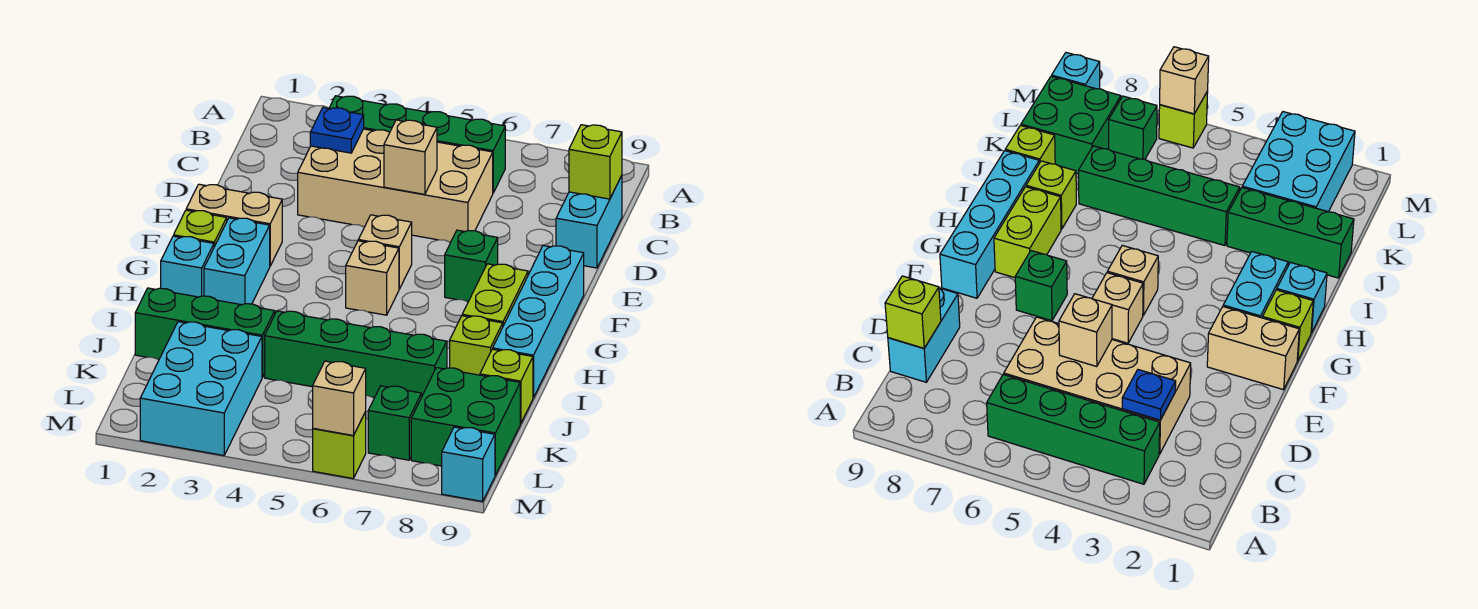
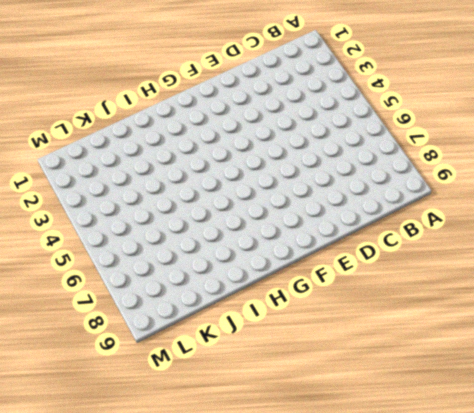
none -> green brick B3:B6 level 1
none -> tan brick C3:D6 level 1
none -> cyan brick C9:D9 level 1

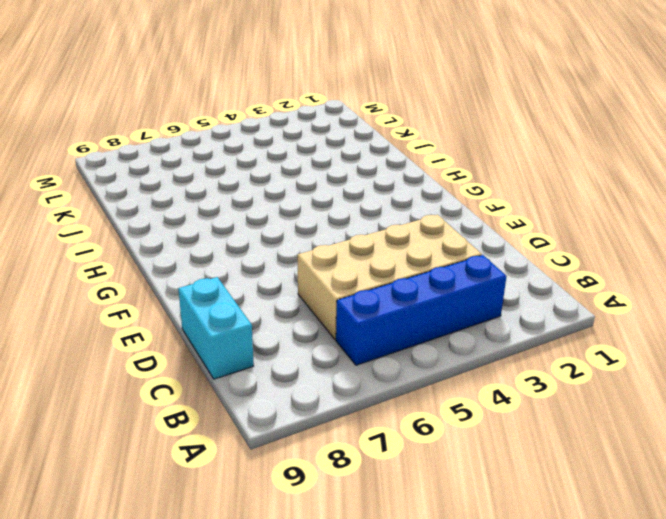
blue brick B3:B6 level 1 -> green brick B3:B6 level 1
none -> tan brick F1:F2 level 1
none -> tan brick F5 level 1
none -> green brick F7 level 1

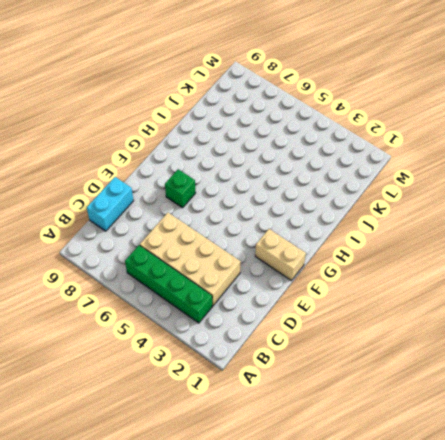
none -> tan brick F5 level 1
none -> cyan brick F9:I9 level 1
none -> lime brick G1 level 1

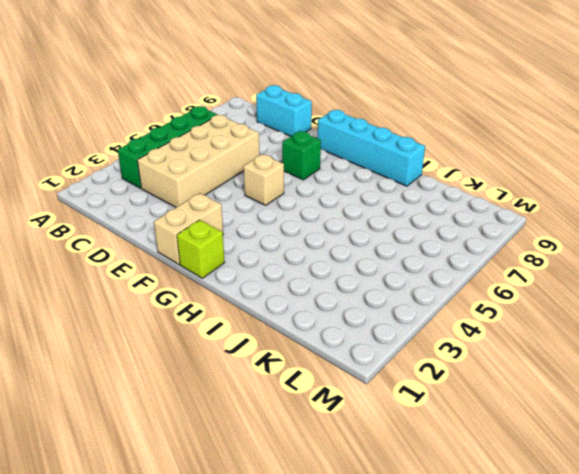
none -> cyan brick G2:H2 level 1
none -> tan brick G5 level 1
none -> lime brick G8:H8 level 1

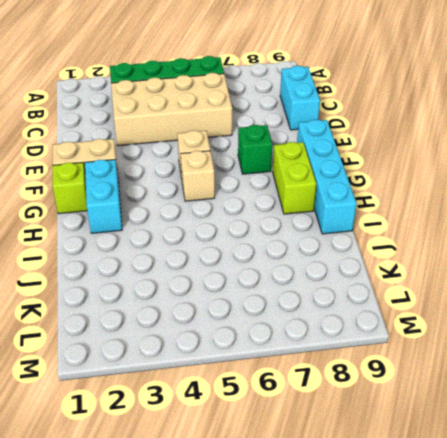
none -> cyan brick H1 level 1
none -> lime brick I8 level 1
none -> green brick J1:J3 level 1

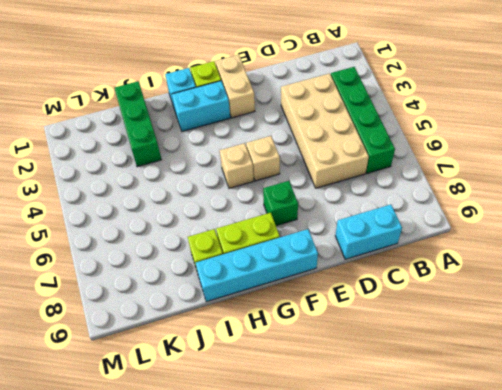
none -> green brick J4:J7 level 1
none -> lime brick J9 level 1
none -> cyan brick K2:M3 level 1

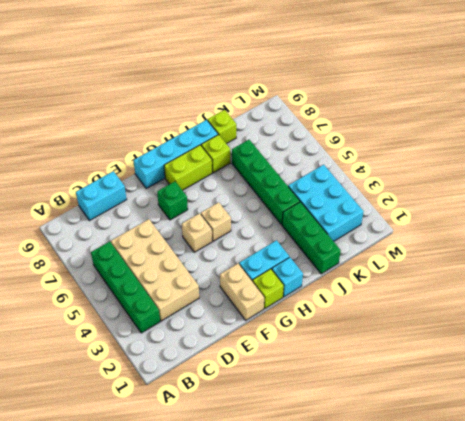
cyan brick K2:L4 level 1 -> cyan brick K2:M3 level 1
none -> green brick K8:L9 level 1
none -> green brick L7 level 1
none -> lime brick M6 level 1

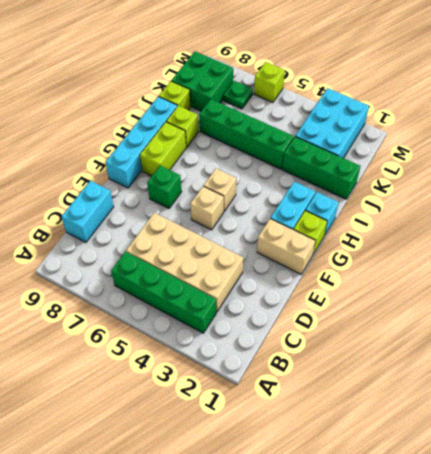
green plate L7 level 1 -> green brick L7 level 1
none -> cyan brick M9 level 1
none -> blue plate C3 level 2
none -> lime brick C9 level 2

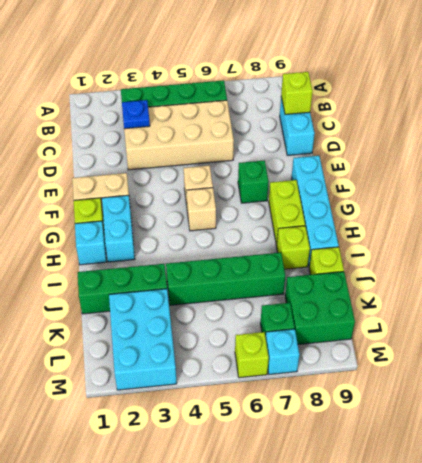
cyan brick M7 level 1 -> cyan brick M9 level 1
none -> tan brick D5 level 2
none -> tan brick M6 level 2

